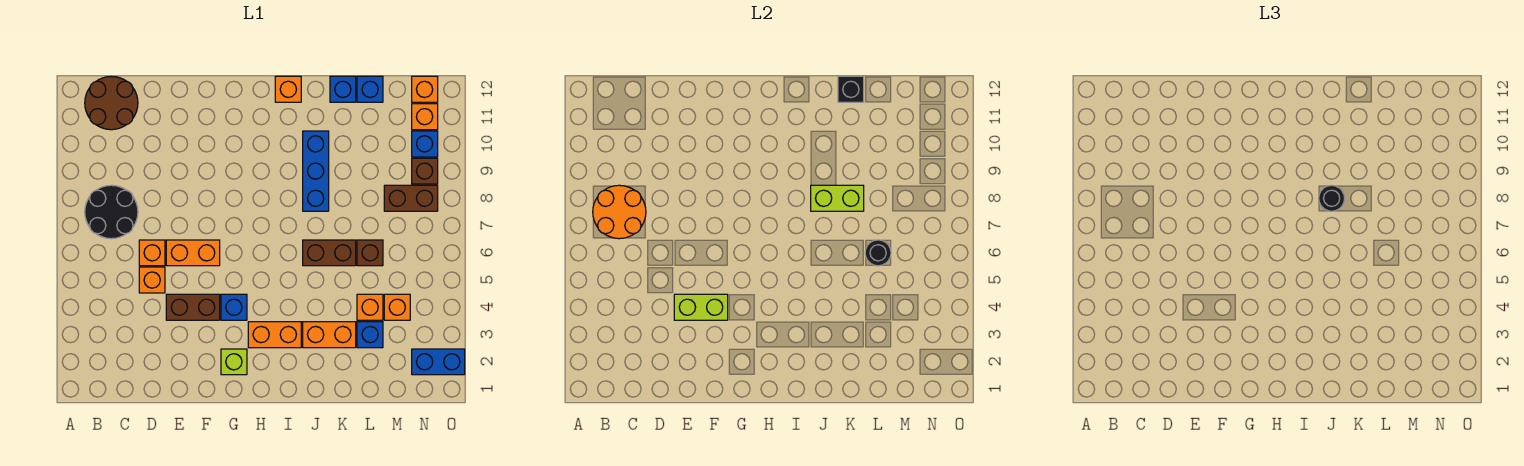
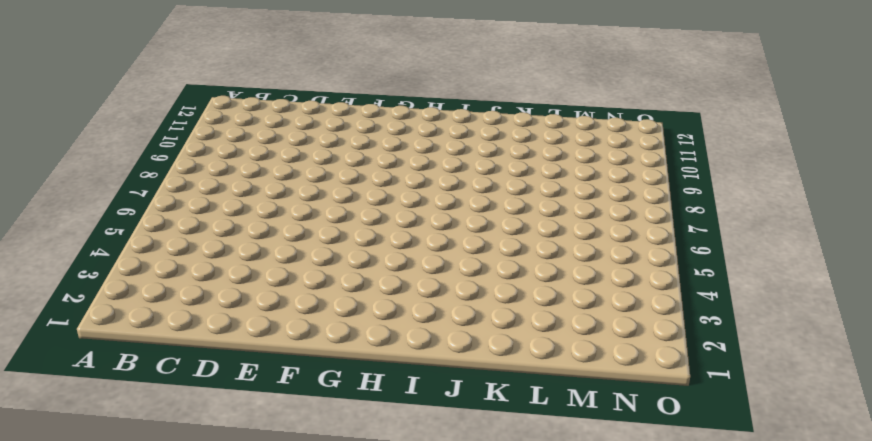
none -> black round brick B7:C8 level 1
none -> brown round brick B11:C12 level 1
none -> orange brick D5 level 1
none -> orange brick D6 level 1

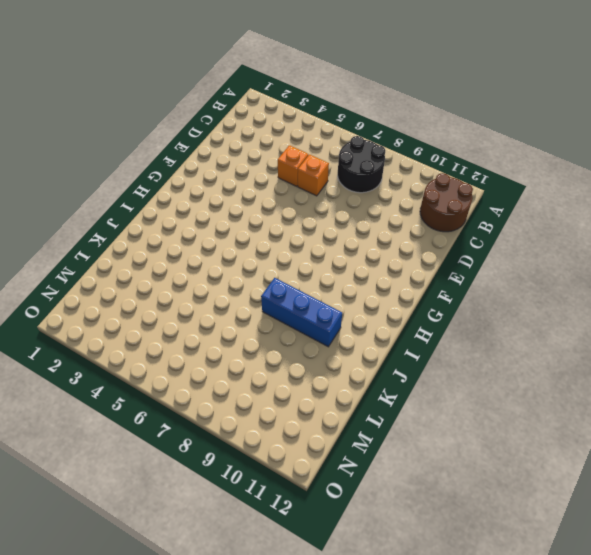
none -> brown brick E4:F4 level 1
none -> orange brick E6:F6 level 1
none -> lime brick G2 level 1
none -> blue brick G4 level 1

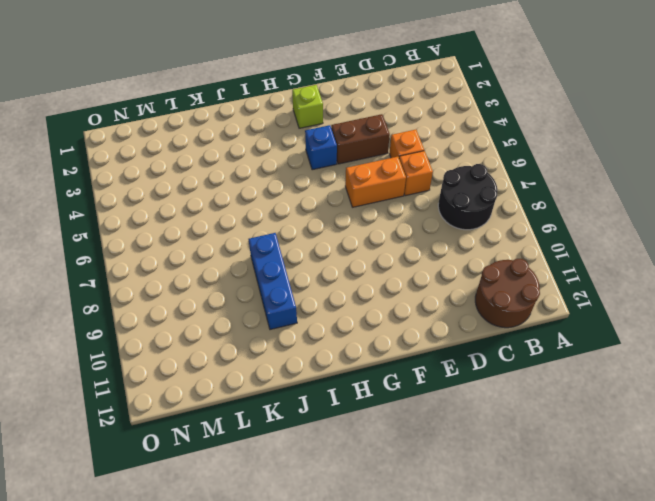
none -> orange brick H3:I3 level 1
none -> orange brick I12 level 1
none -> orange brick J3:K3 level 1
none -> brown brick J6:K6 level 1

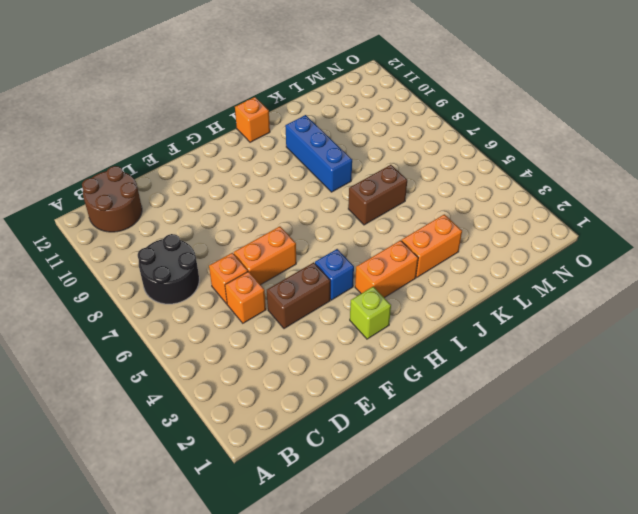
none -> blue brick K12 level 1
none -> blue brick L3 level 1
none -> orange brick L4 level 1
none -> brown brick L6 level 1

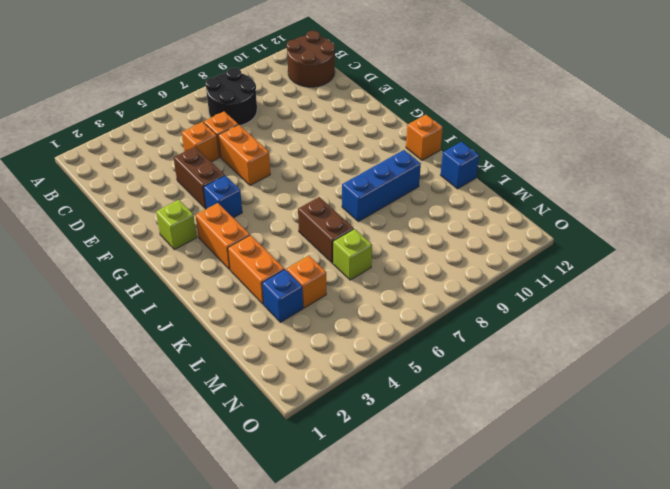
lime brick L6 level 1 -> brown brick L6 level 1
none -> blue brick L12 level 1
none -> orange brick M4 level 1
none -> brown brick M8:N8 level 1
none -> blue brick N2:O2 level 1

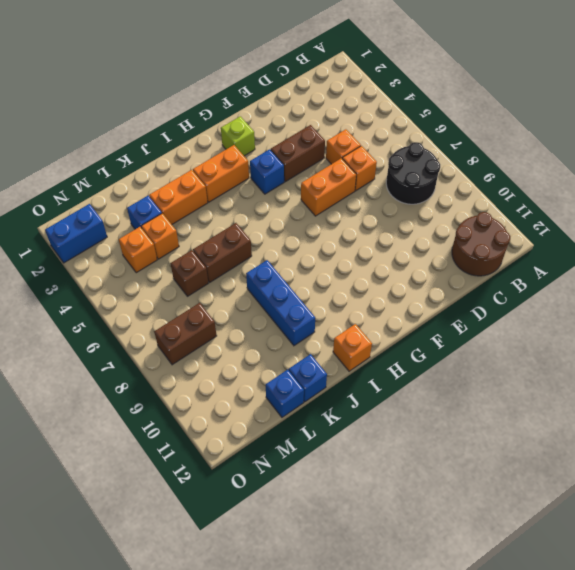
none -> brown brick N9 level 1
none -> blue brick N10 level 1
none -> orange brick N11 level 1
none -> orange brick N12 level 1

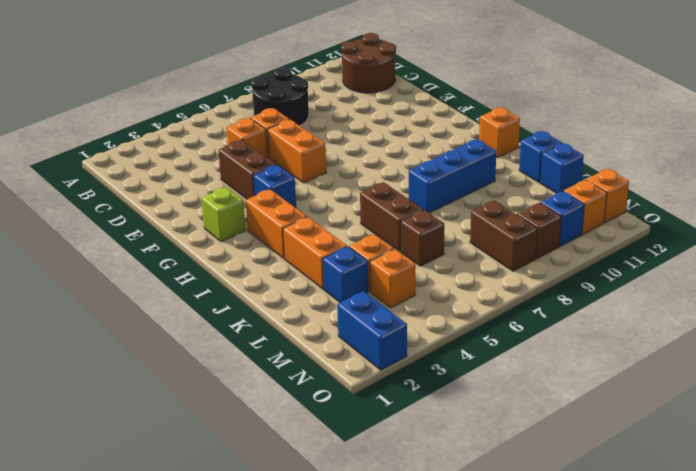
none -> orange round brick B7:C8 level 2
none -> lime brick E4:F4 level 2
none -> lime brick J8:K8 level 2
none -> black brick K12 level 2

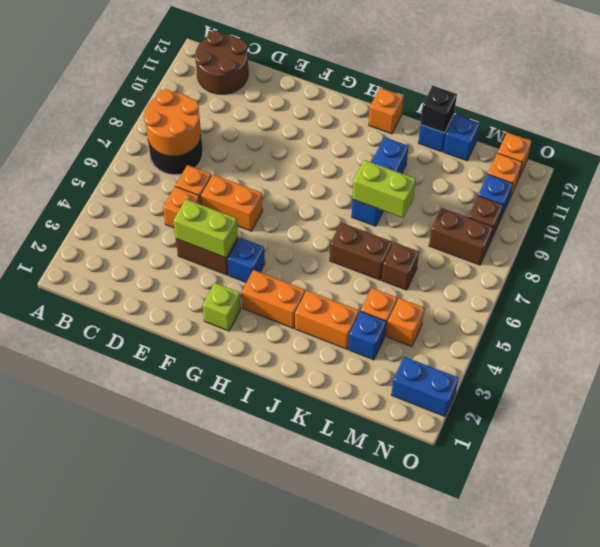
none -> black round brick L6 level 2
none -> black round brick J8 level 3

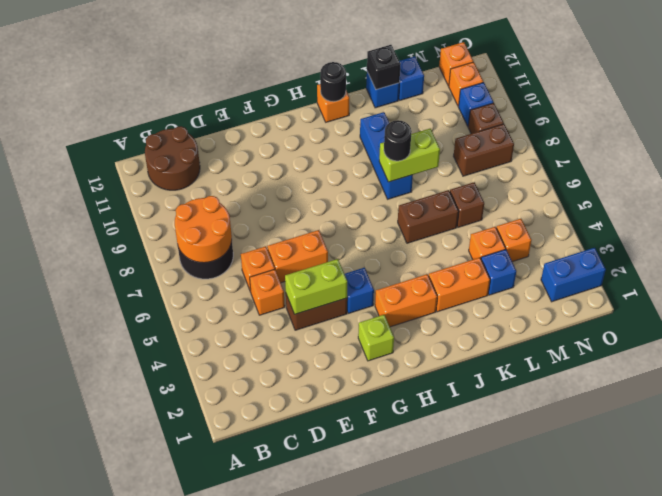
black round brick I12 level 2 -> black round brick L6 level 2

